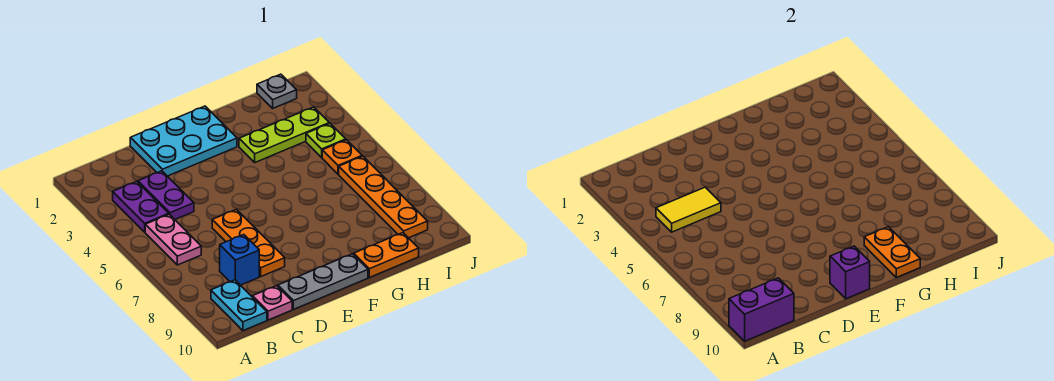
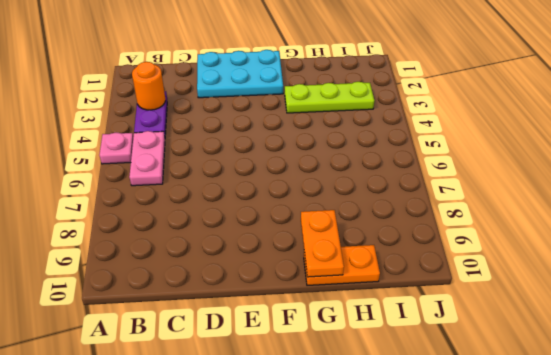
pink plate A5 level 1 -> pink plate C10 level 1
orange round brick B3 level 2 -> none
none -> cyan plate B9:B10 level 1
none -> purple plate C3:C4 level 1
none -> blue brick C8 level 1

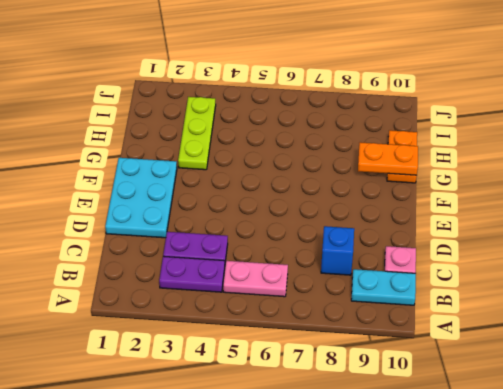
none -> orange plate D6:D8 level 1
none -> grey plate D10:F10 level 1
none -> grey plate I1 level 1

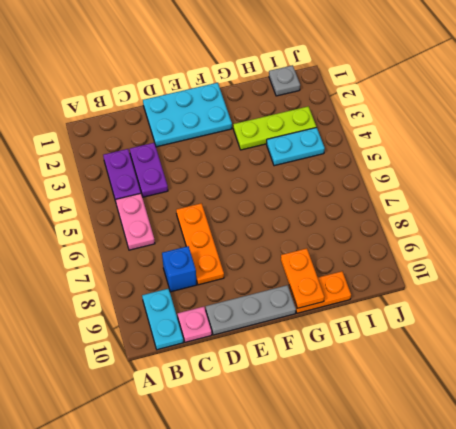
cyan plate H4:I4 level 1 -> lime plate I4 level 1
none -> orange plate I5 level 1
none -> orange plate I6:I9 level 1
none -> purple brick A10:B10 level 2

